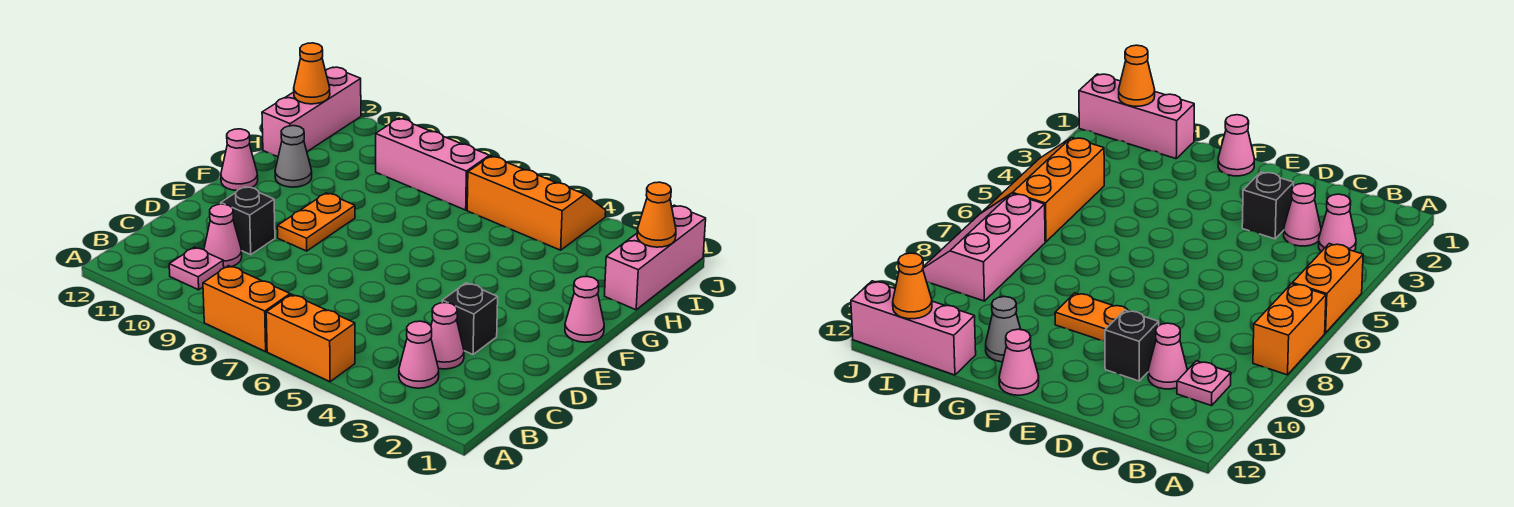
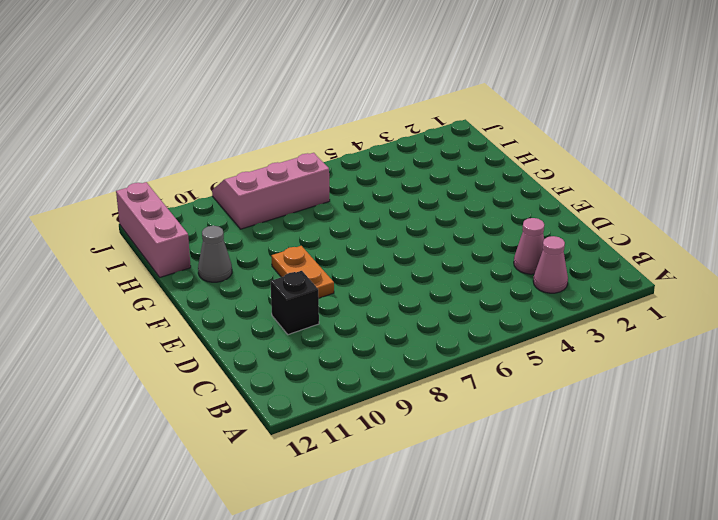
none -> orange brick A5:A6 level 1
none -> orange brick A7:A8 level 1
none -> pink plate B10 level 1

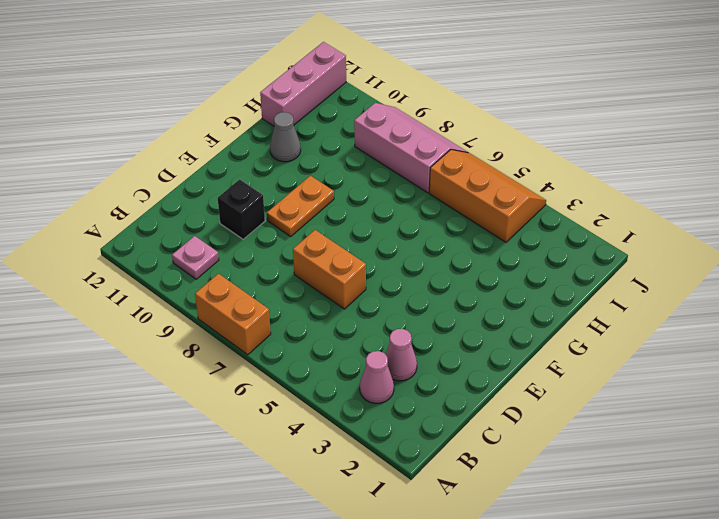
orange brick D6:D7 level 1 -> orange brick A5:A6 level 1
none -> pink cone C10 level 1
none -> black brick D3 level 1
none -> pink cone F1 level 1

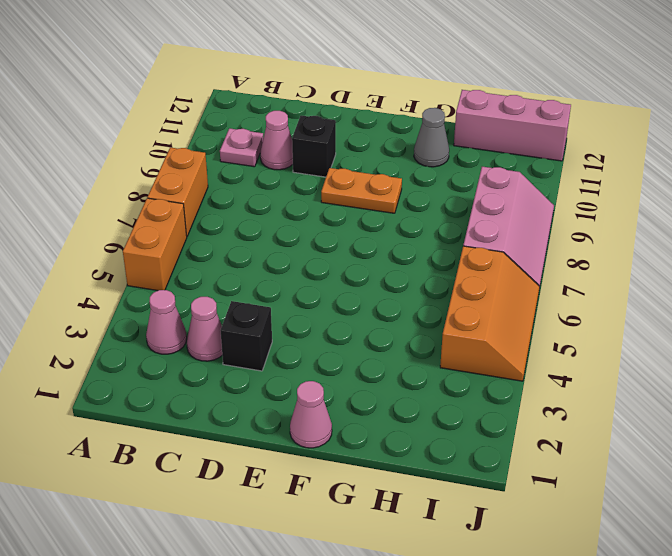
none -> pink cone F12 level 1
none -> pink brick H1:J1 level 1
none -> orange cone I1 level 2

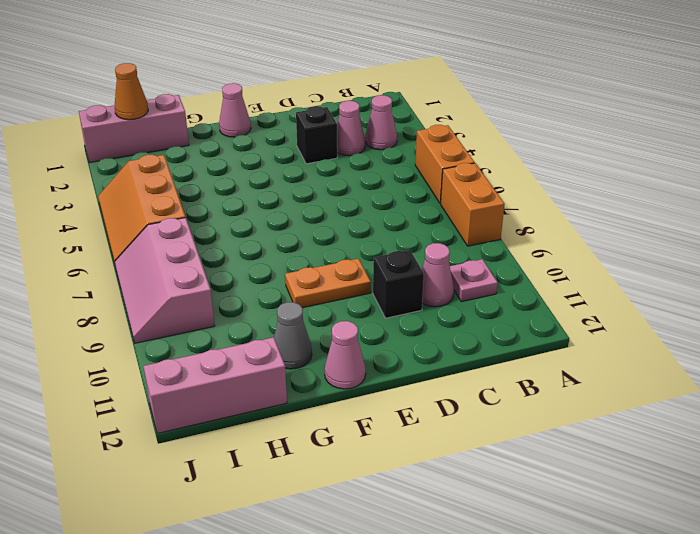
none -> orange cone I12 level 2

